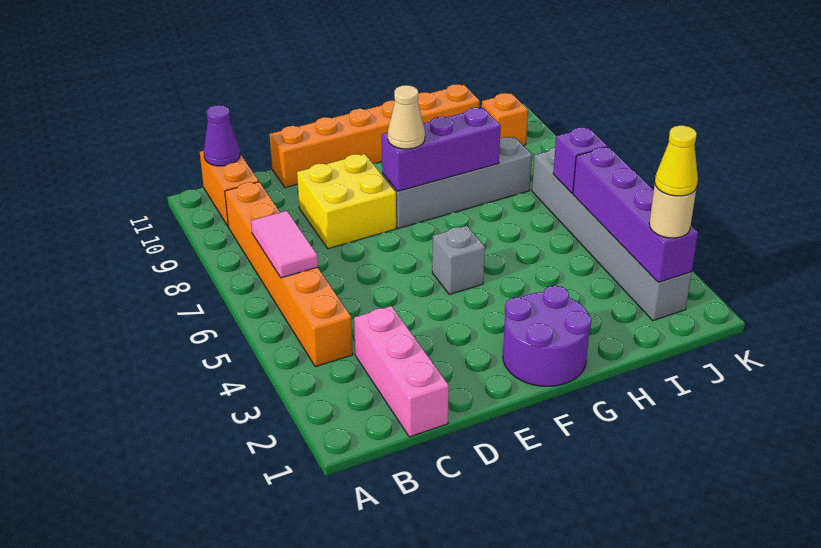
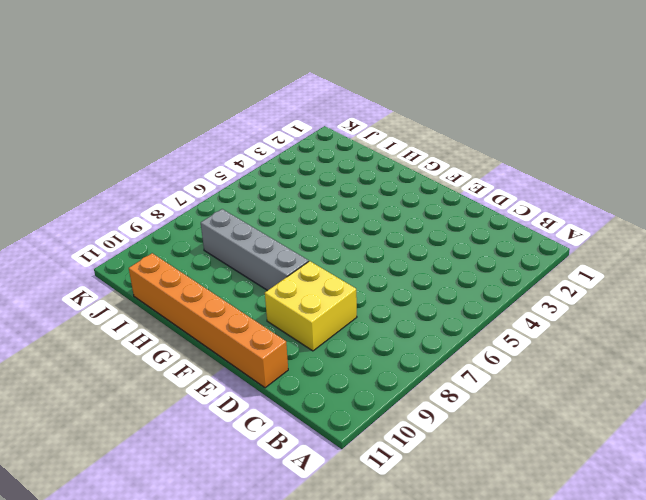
none -> orange brick B4:B9 level 1
none -> orange brick B10:B11 level 1
none -> pink brick C1:C3 level 1

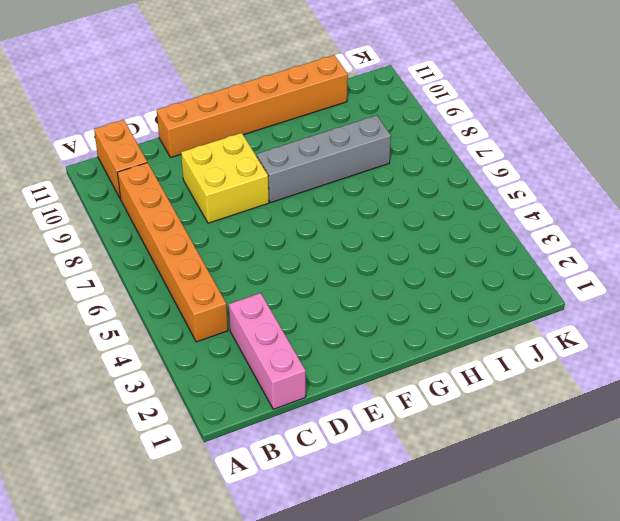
none -> purple round brick F1:G2 level 1
none -> grey brick F5 level 1
none -> grey brick J2:J7 level 1

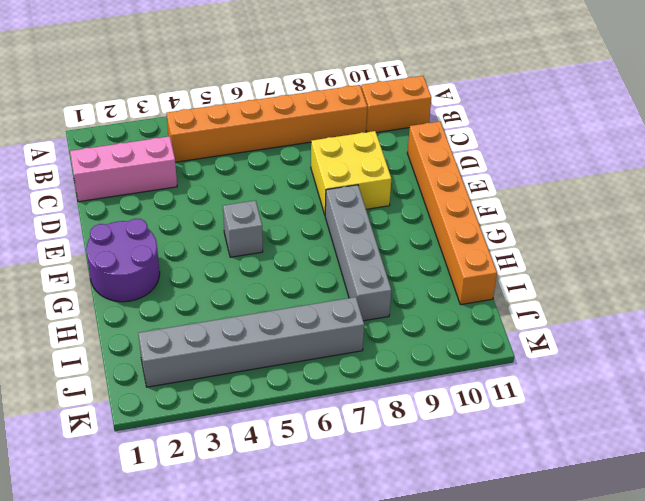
none -> orange brick J10 level 1
none -> pink tile B6:B7 level 2
none -> purple cone B11 level 2

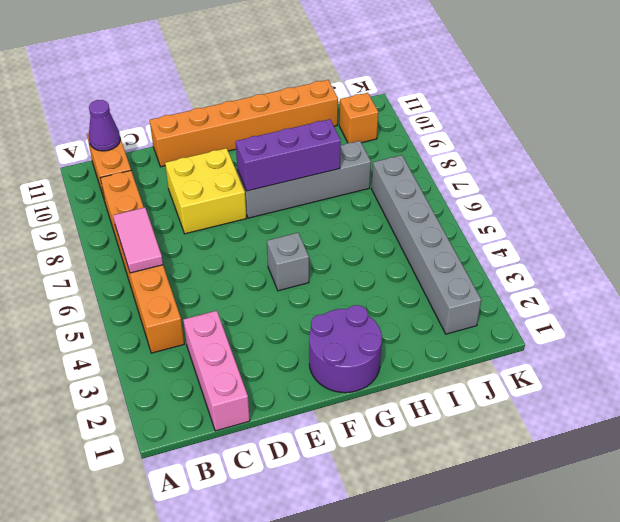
none -> purple brick J2:J5 level 2
none -> purple brick J6 level 2
none -> tan cone F8 level 3

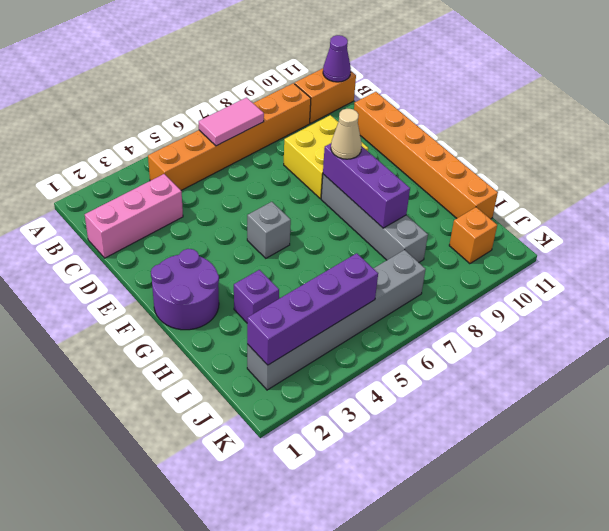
purple brick H3 level 1 -> purple brick J6 level 2
none -> tan round brick J2 level 3
none -> yellow cone J2 level 4

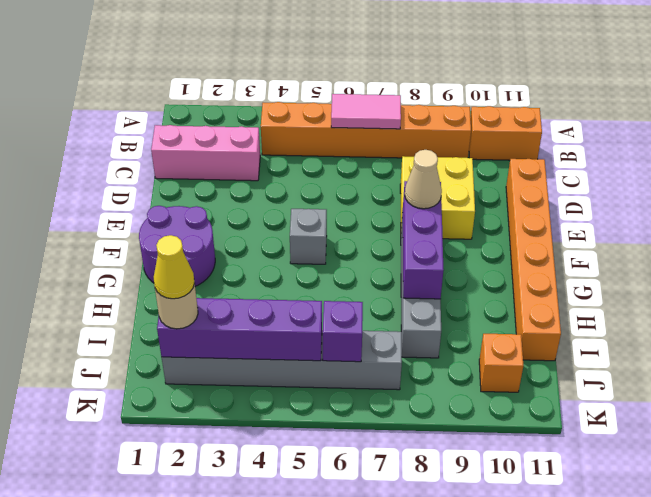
none -> purple cone B11 level 2

